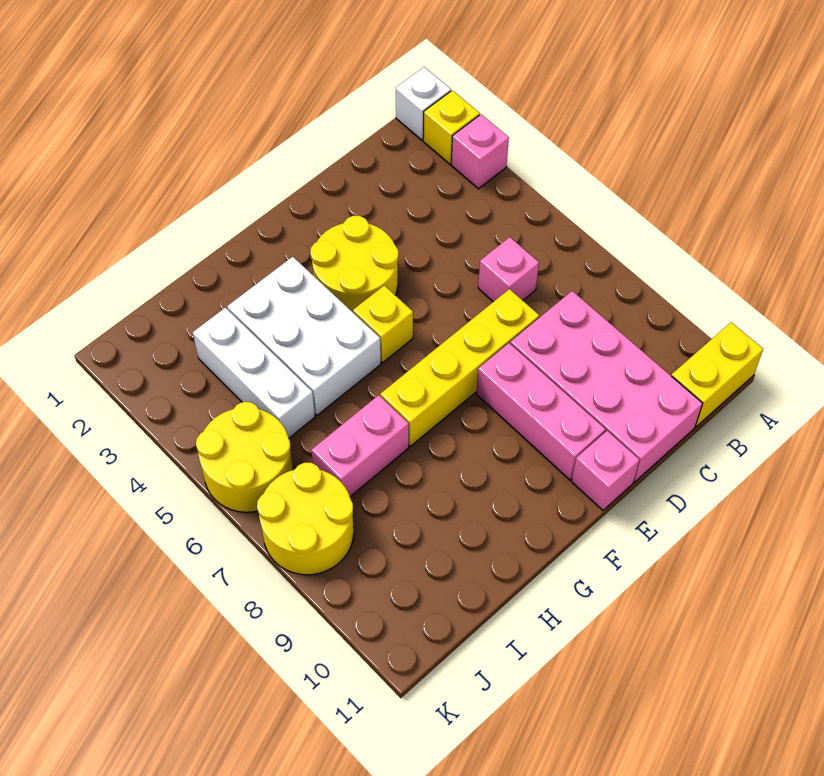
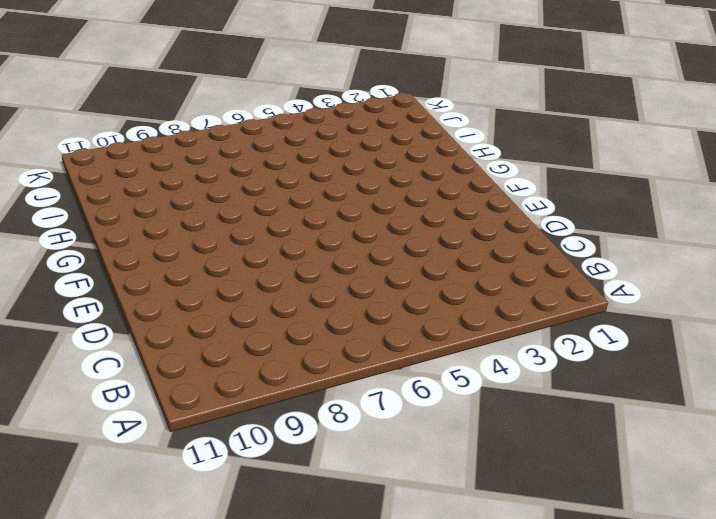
none -> white brick A1 level 1
none -> yellow brick A2 level 1
none -> pink brick A3 level 1

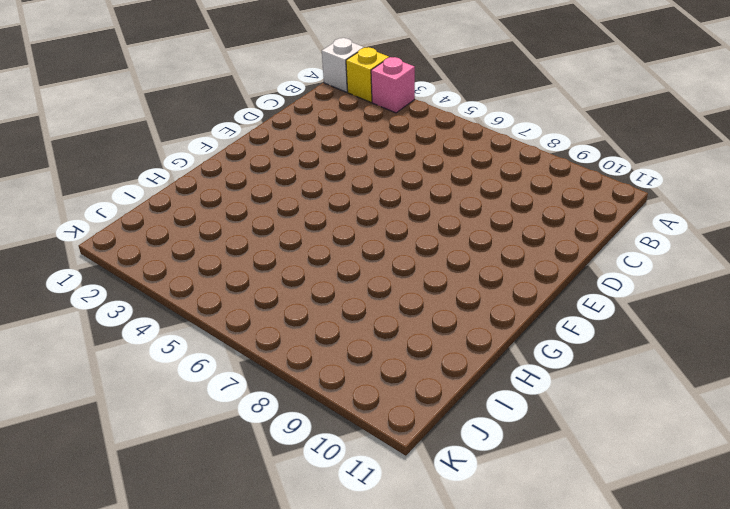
none -> yellow brick A11:B11 level 1
none -> pink brick C6 level 1
none -> pink brick C8:D11 level 1

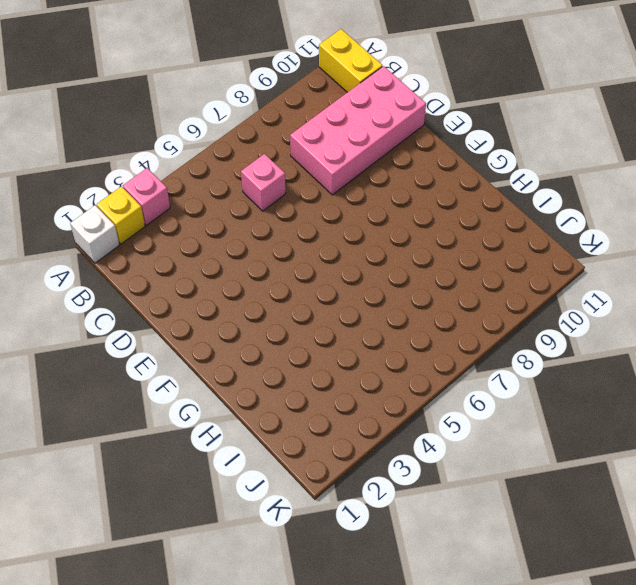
none -> yellow brick D7:G7 level 1
none -> yellow round brick E3:F4 level 1
none -> pink brick E8:E10 level 1

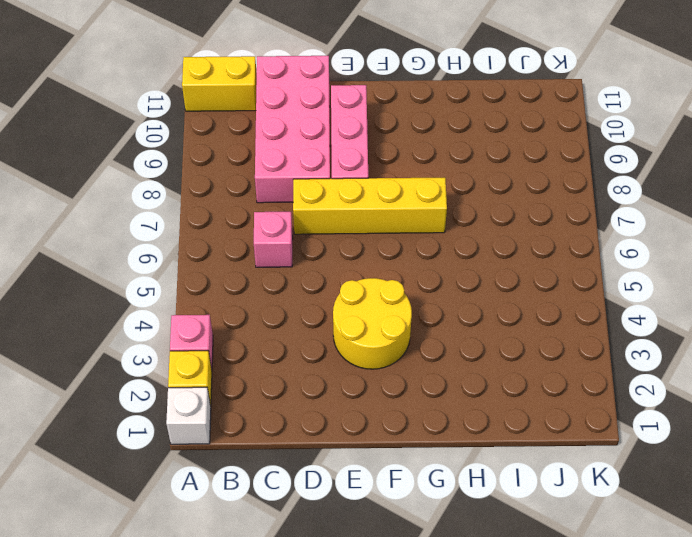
none -> pink brick E11 level 1
none -> yellow brick F5 level 1
none -> white brick G3:H5 level 1

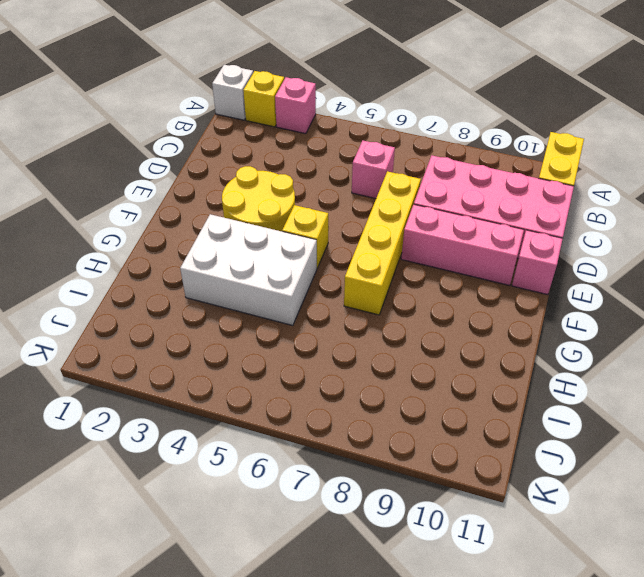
none -> pink brick H7:I7 level 1
none -> white brick I3:I5 level 1
none -> yellow round brick J5:K6 level 1

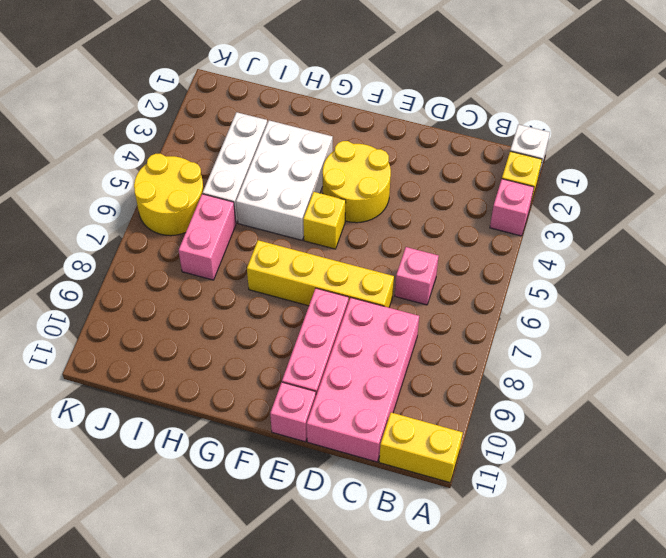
pink brick I6:I7 level 1 -> pink brick H7:I7 level 1
none -> yellow round brick J7:K8 level 1

